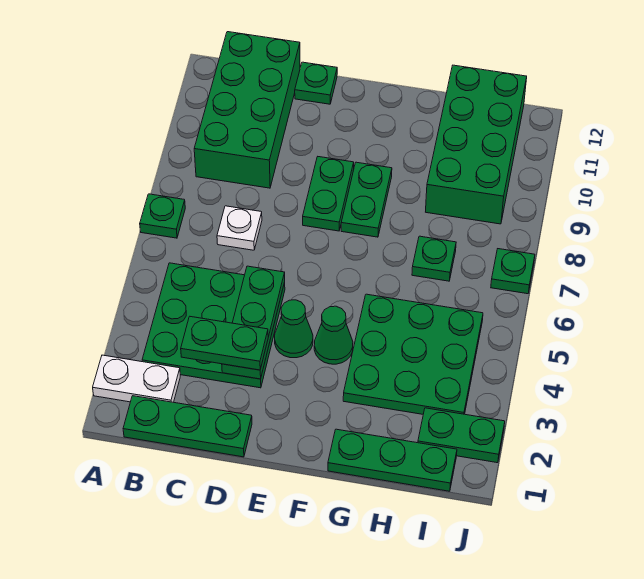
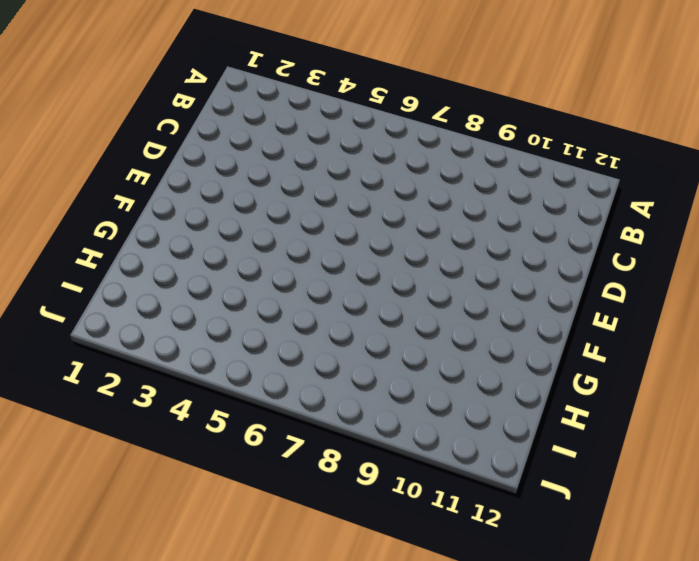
none -> white plate A2:B2 level 1
none -> green plate A7 level 1
none -> green plate B1:D1 level 1

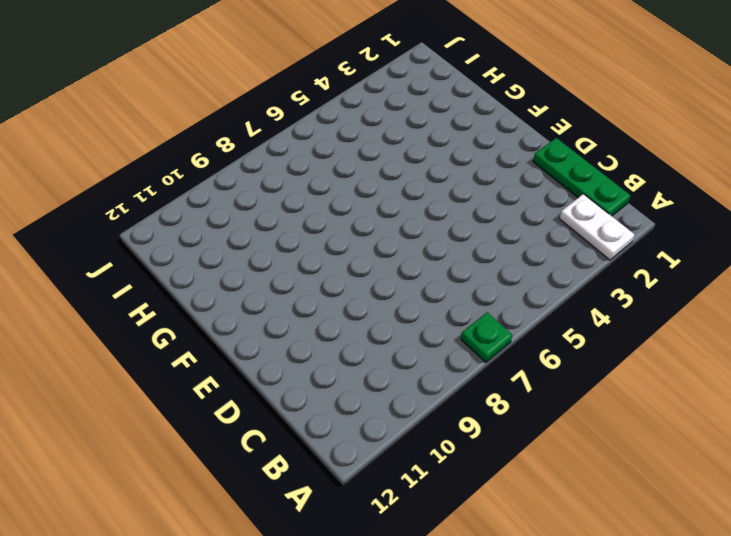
none -> green plate B3:D5 level 1
none -> green brick B9:C12 level 1
none -> white plate C7 level 1

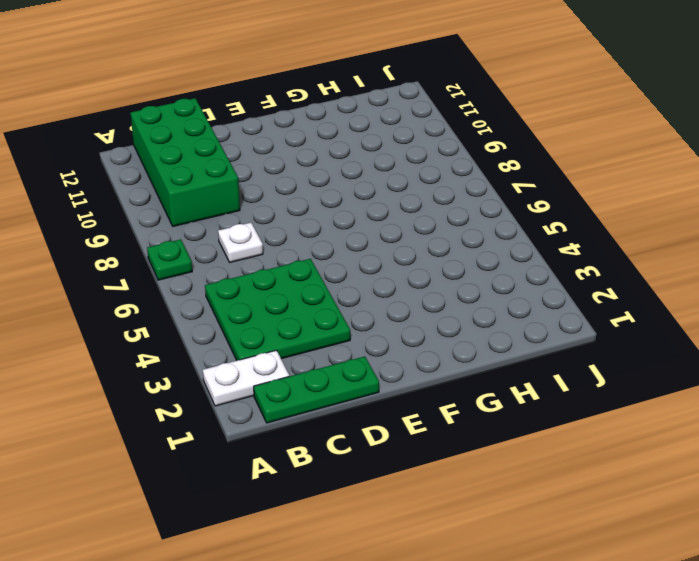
none -> green plate D12 level 1
none -> green cone E4 level 1
none -> green plate E8:E9 level 1

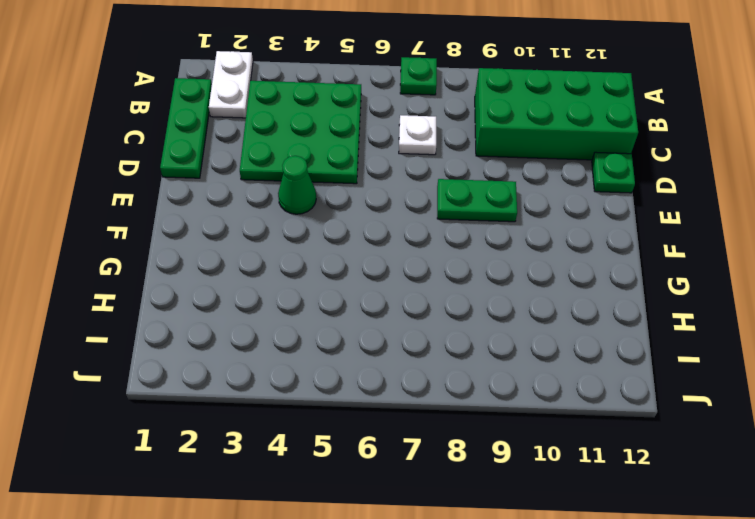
none -> green cone F4 level 1
none -> green plate F8:F9 level 1
none -> green plate G1:I1 level 1

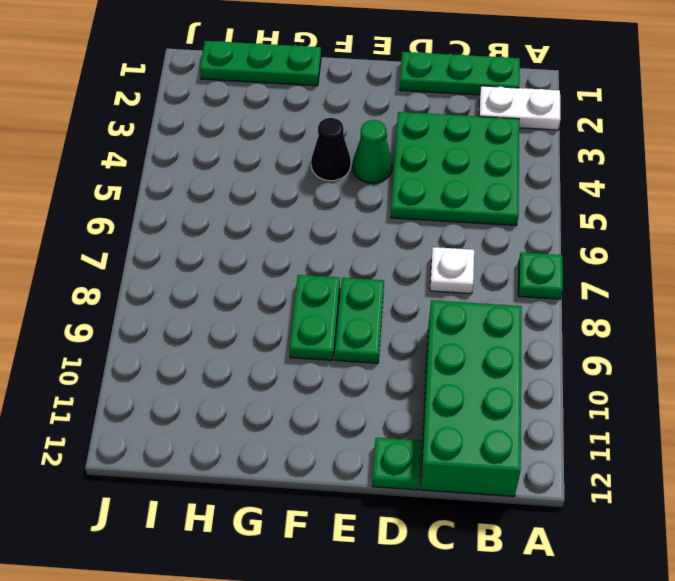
black cone F4 level 1 -> green cone F4 level 1
none -> green plate G3:I5 level 1
none -> green plate H7 level 1
none -> green brick H9:I12 level 1

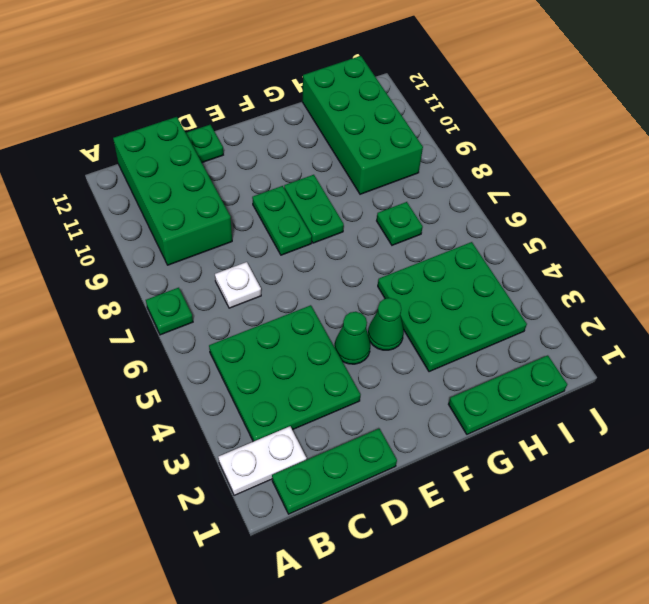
none -> green plate I2:J2 level 1
none -> green plate J7 level 1
none -> green plate D3:D5 level 2

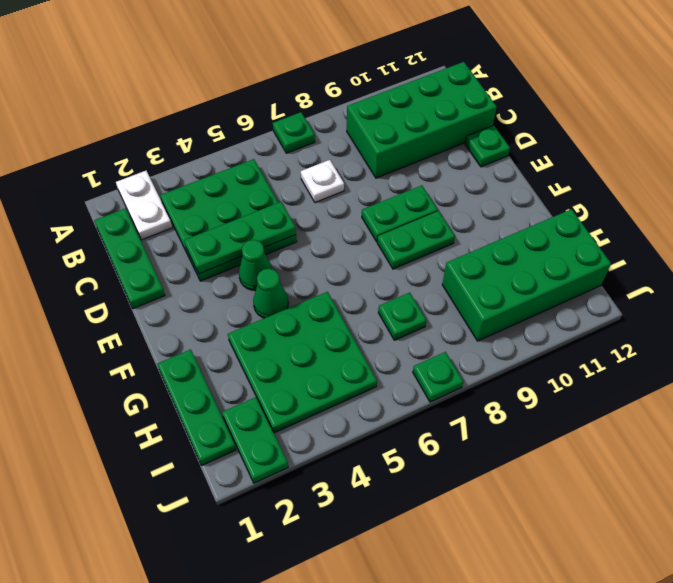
none -> green plate C3:D3 level 3

